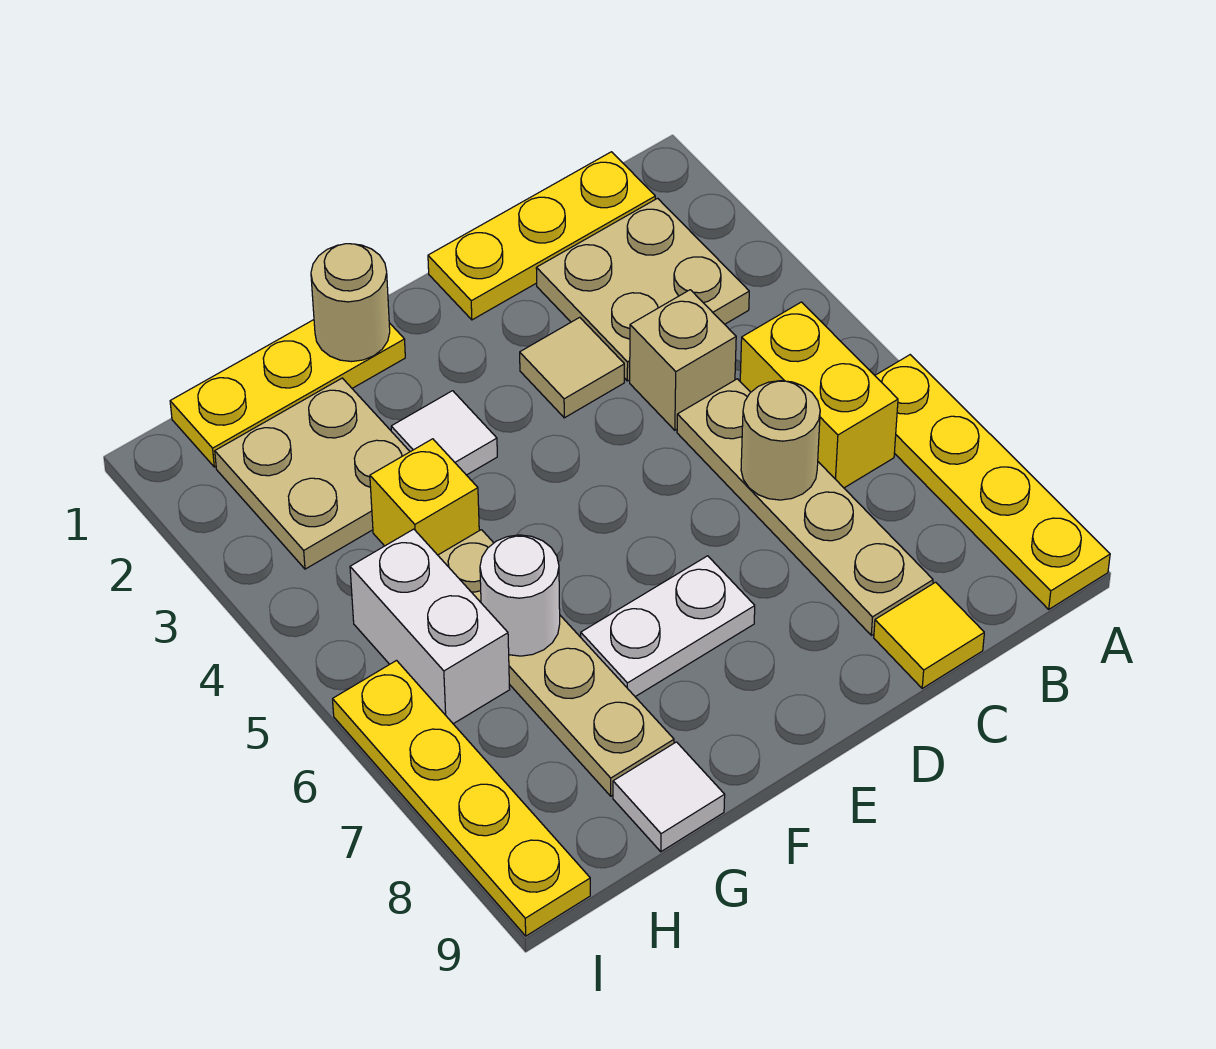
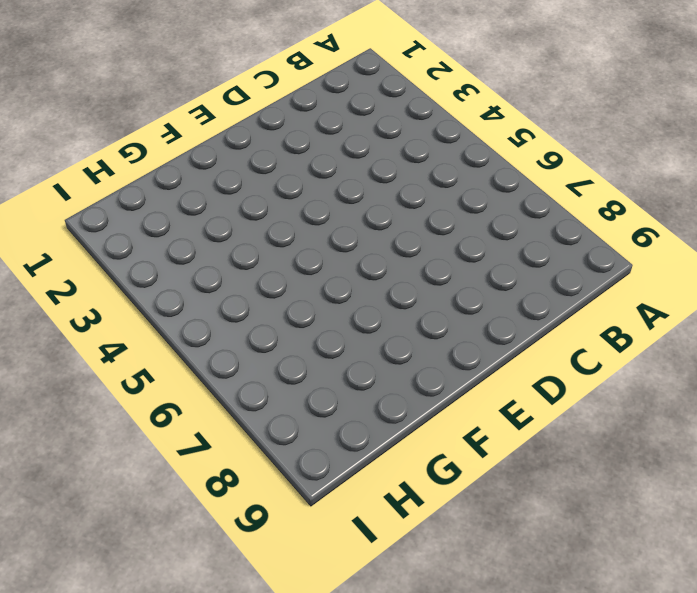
none -> yellow plate A6:A9 level 1
none -> yellow plate B1:D1 level 1
none -> tan plate B2:C3 level 1

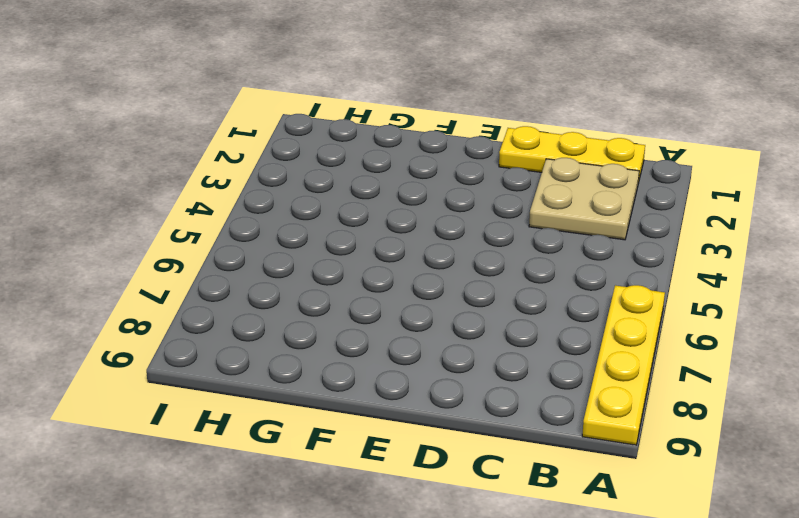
none -> yellow brick B5:B6 level 1
none -> tan brick C4 level 1
none -> tan plate C5:C8 level 1

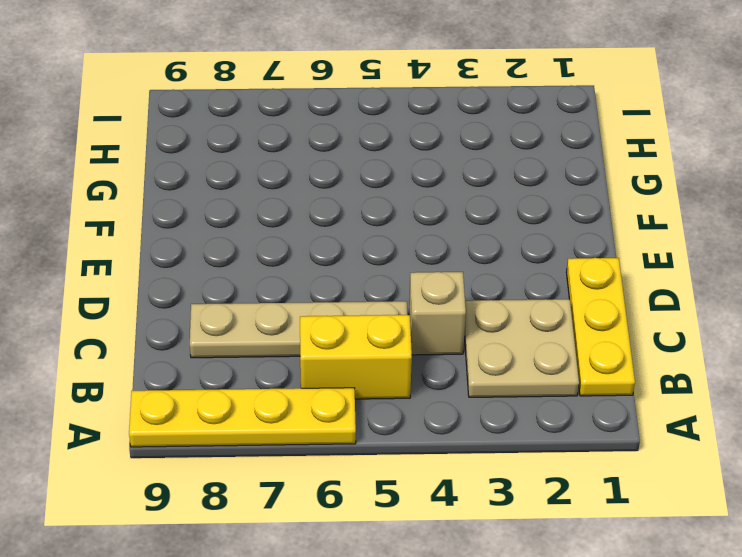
none -> yellow tile C9 level 1
none -> tan tile D3 level 1
none -> white plate E7:F7 level 1

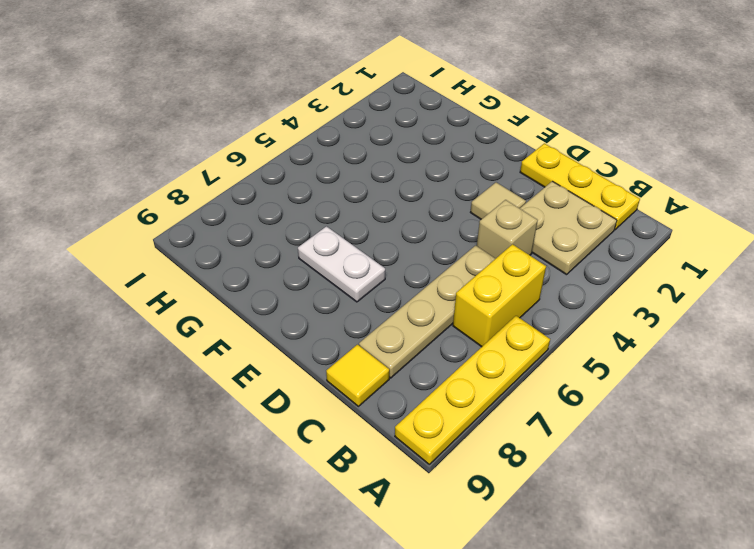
none -> yellow plate F1:H1 level 1
none -> white tile F3 level 1
none -> tan plate G2:H3 level 1

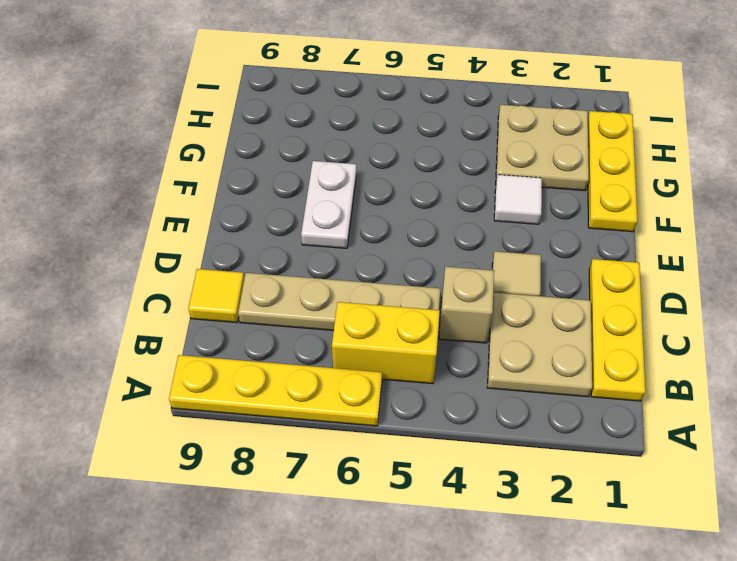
none -> yellow brick G4 level 1
none -> tan plate G5:G8 level 1
none -> white tile G9 level 1

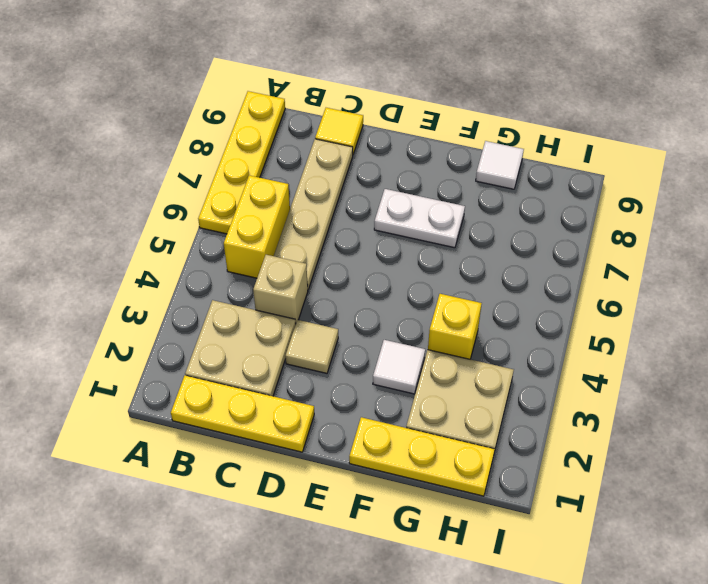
none -> tan plate G5:G8 level 1
none -> white brick H5:H6 level 1
none -> yellow plate I6:I9 level 1

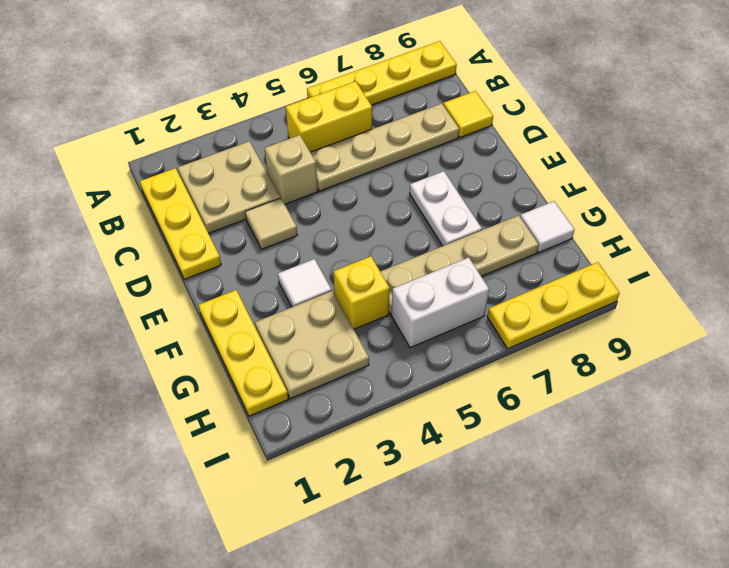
yellow plate I7:I9 level 1 -> yellow plate I6:I9 level 1
none -> tan round brick C6 level 2
none -> tan round brick F1 level 2
none -> white round brick G6 level 2

